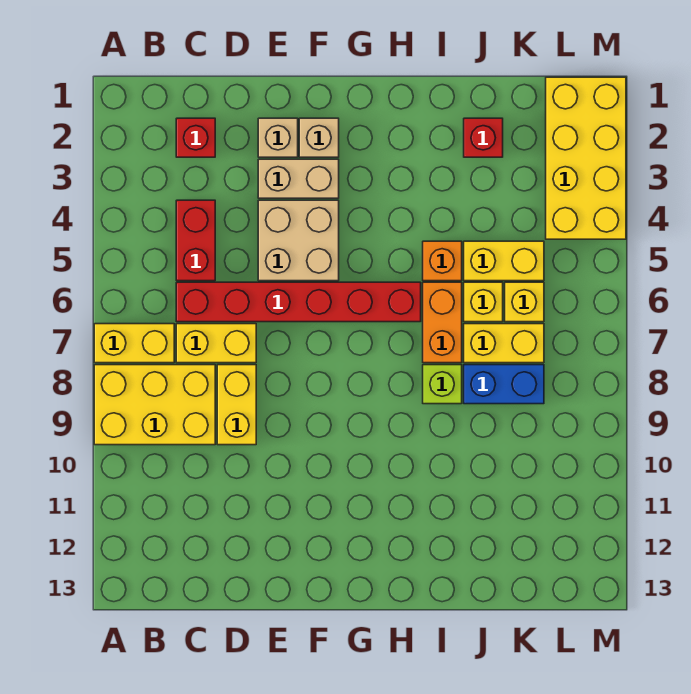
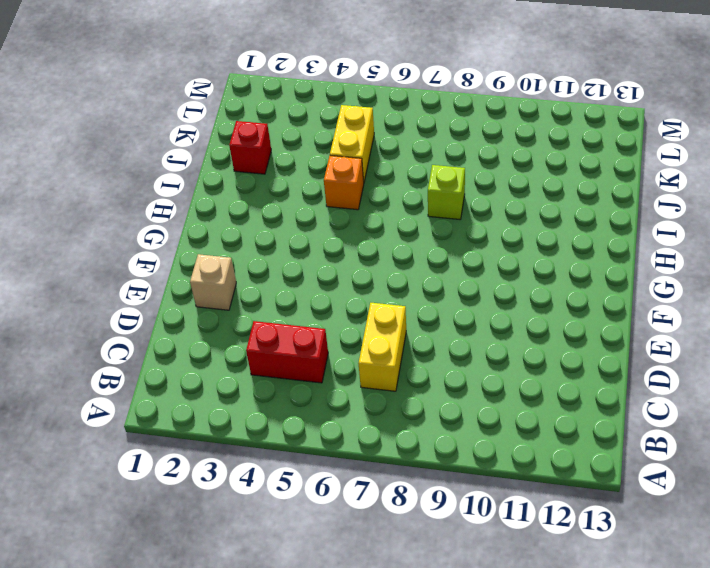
none -> yellow brick A7:B7 level 1
none -> yellow brick A8:C9 level 1
none -> red brick C2 level 1

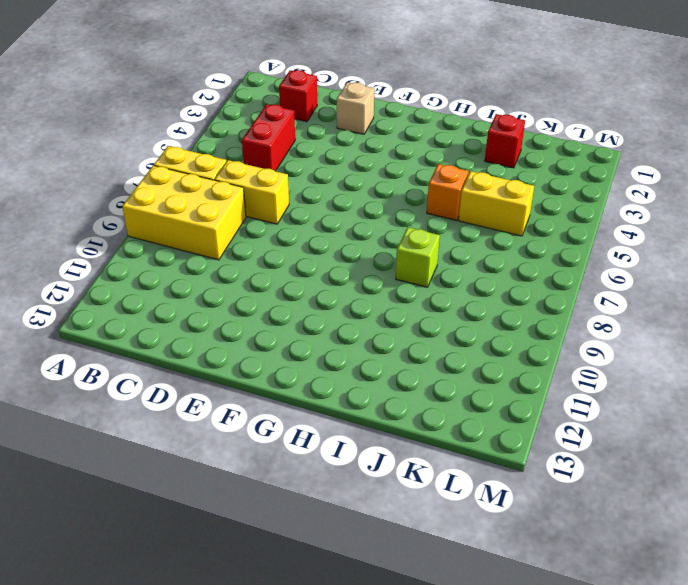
none -> red brick C6:H6 level 1
none -> yellow brick D8:D9 level 1
none -> tan brick E3:F3 level 1

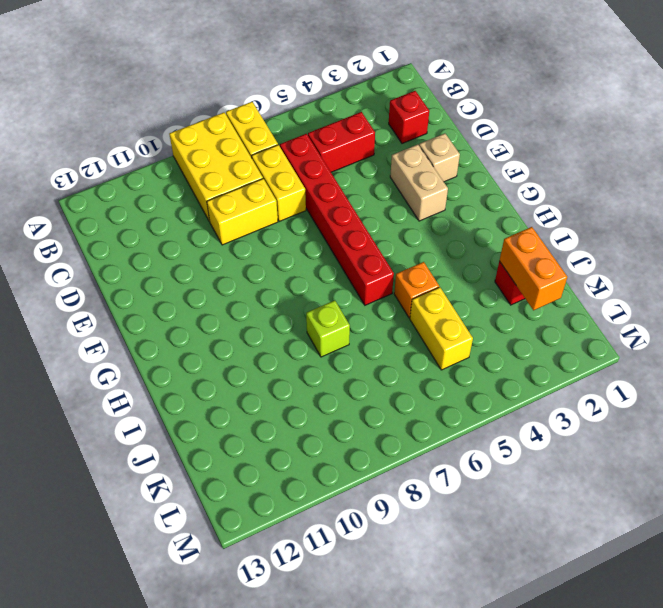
orange brick J2:K2 level 2 -> orange brick I6:I7 level 1
none -> tan brick E4:F5 level 1
none -> tan brick F2 level 1
none -> yellow brick J6 level 1

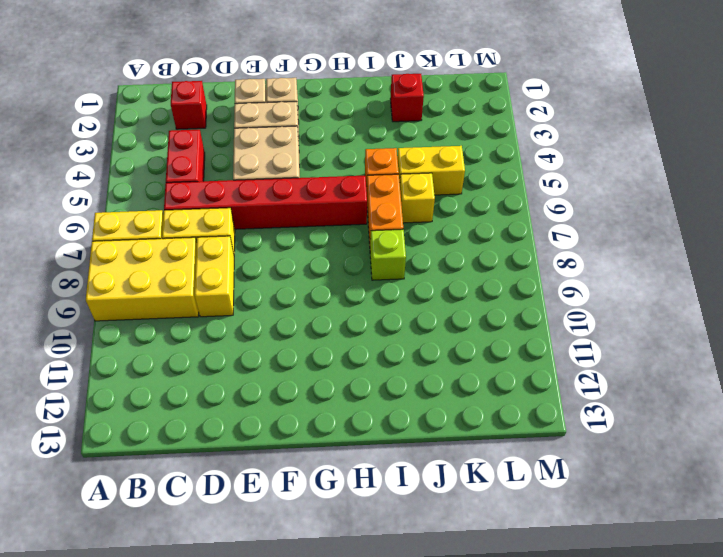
none -> yellow brick J7:K7 level 1
none -> blue brick J8:K8 level 1
none -> yellow brick K6 level 1

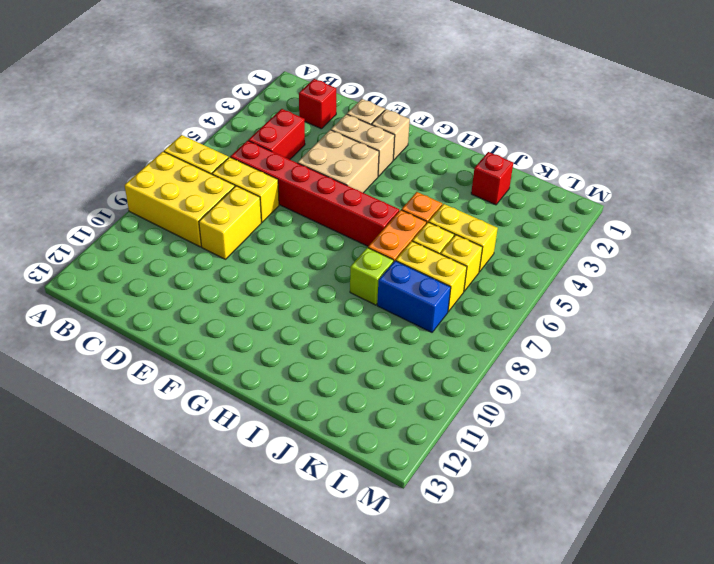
none -> yellow brick L1:M4 level 1

